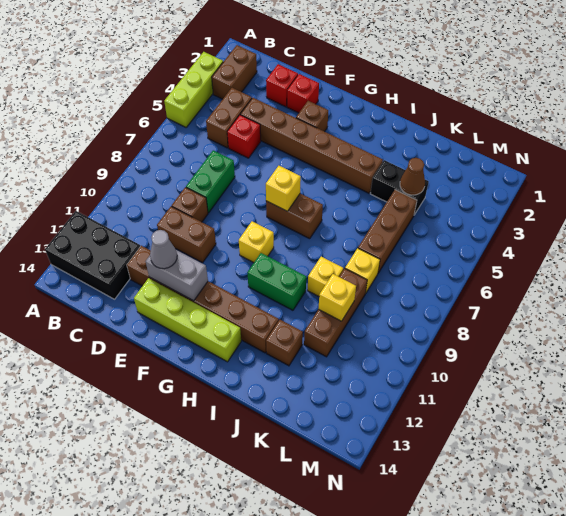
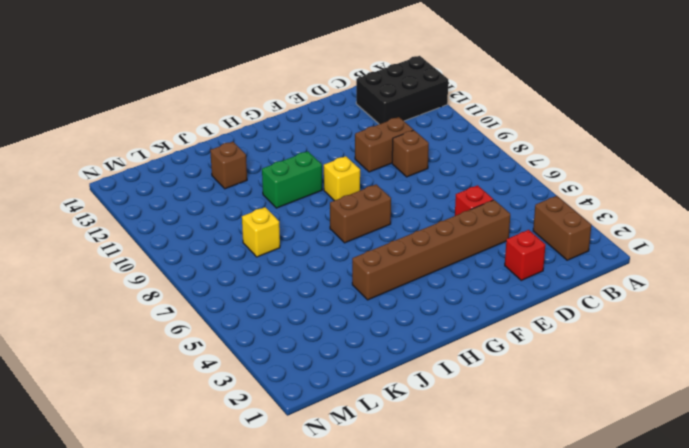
none -> lime brick A3:A5 level 1
none -> brown brick C4:C5 level 1
none -> green brick D7:D8 level 1

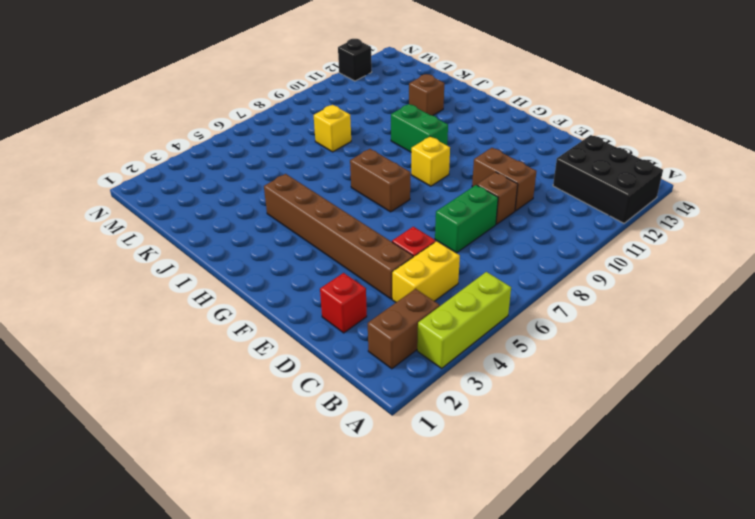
yellow brick C4:C5 level 1 -> brown brick C4:C5 level 1
black brick N12 level 1 -> none
none -> brown brick D12:I12 level 1
none -> red brick E2 level 1
none -> lime brick E13:H13 level 1

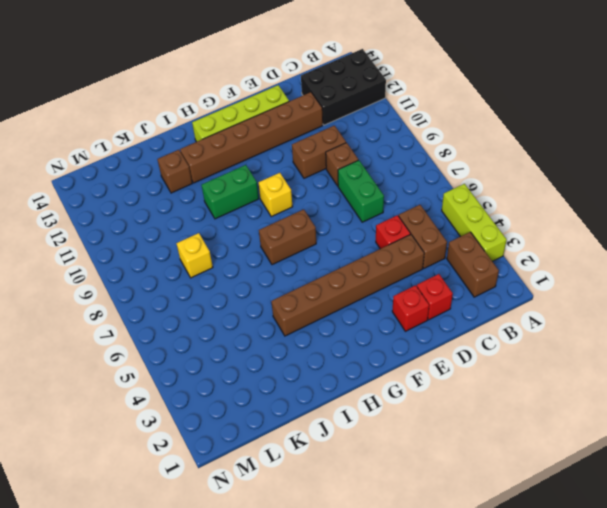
none -> brown brick F3 level 1
none -> black brick J4:K4 level 1
none -> yellow brick J9 level 1

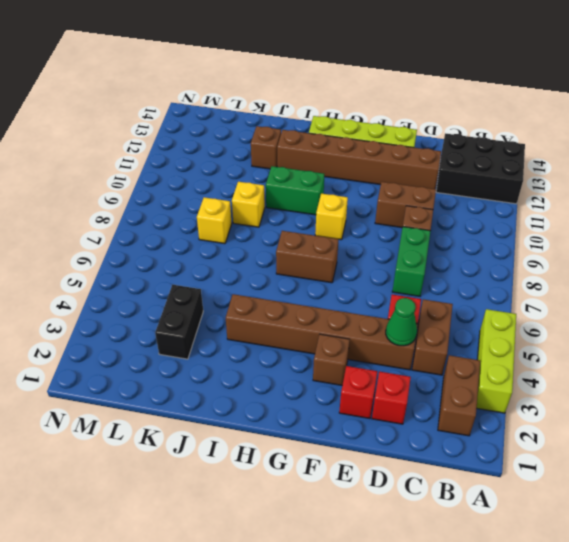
green cone D4 level 2 -> none
black brick K3:K4 level 1 -> black brick J4:K4 level 1
none -> brown brick K5:K7 level 1
none -> brown brick K9:K11 level 1
none -> grey brick E12:F12 level 2

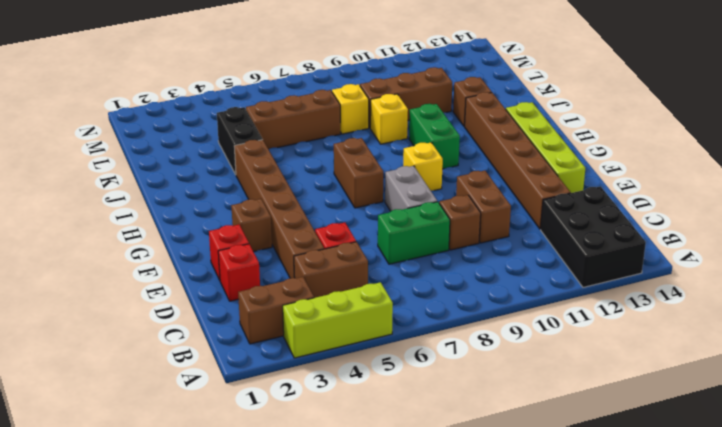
grey brick E8:F8 level 1 -> grey brick E12:F12 level 2
none -> yellow brick G7 level 2
none -> brown cone K4 level 2
none -> yellow brick K10 level 2

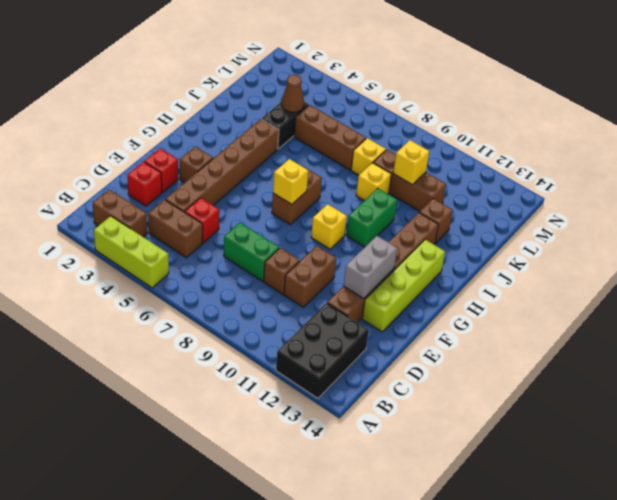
none -> grey cone E12 level 3

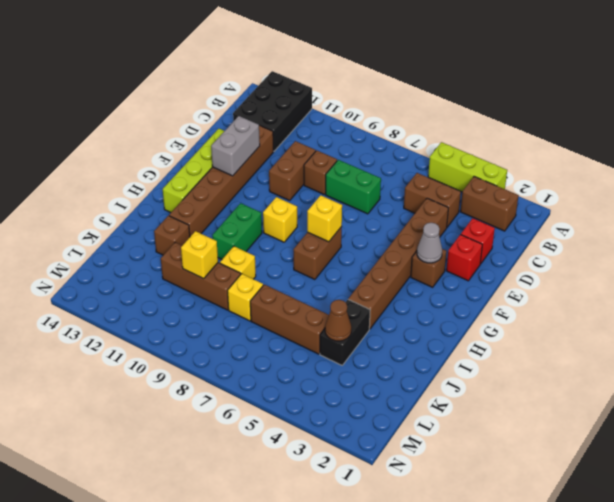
grey cone F3 level 2 -> grey cone E12 level 3
none -> red brick D5 level 1

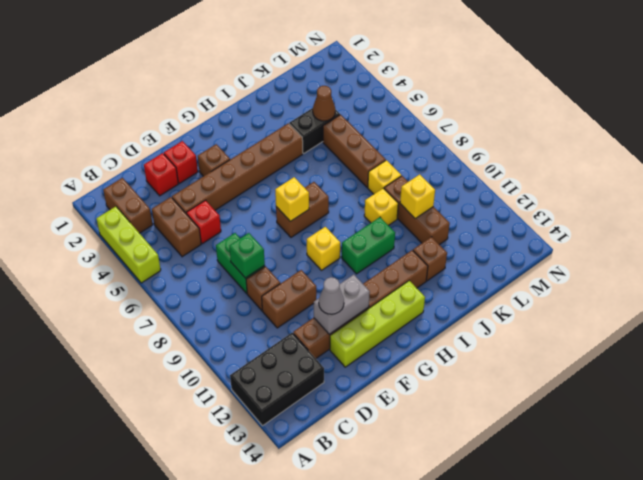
green brick D8 level 2 -> none

